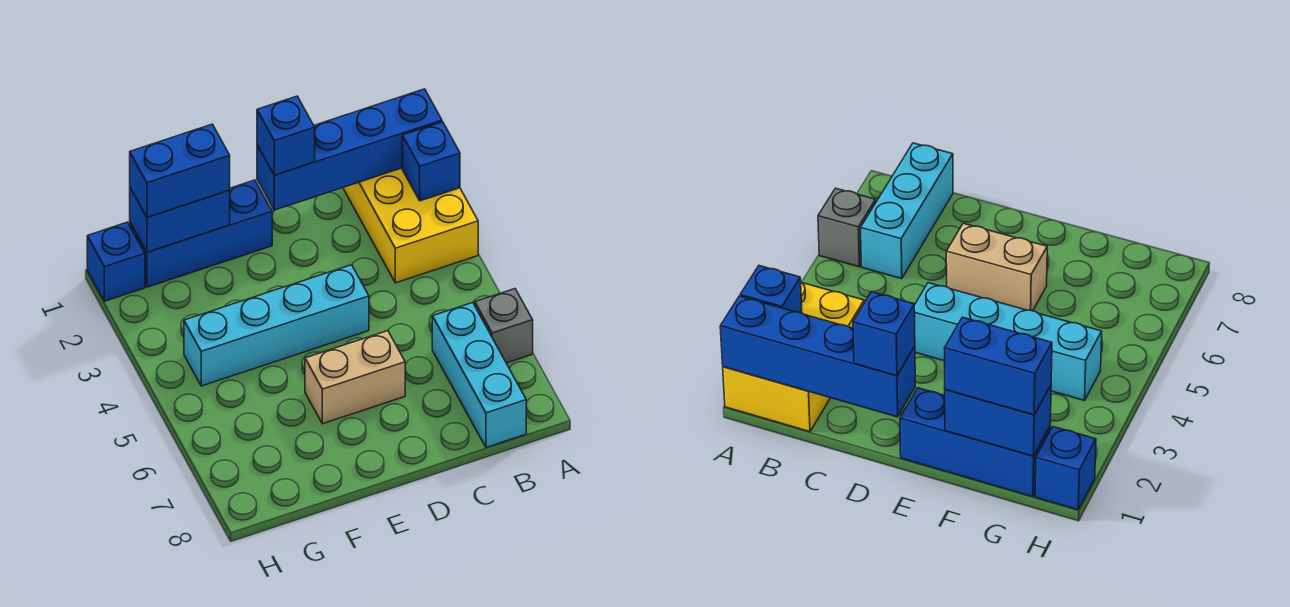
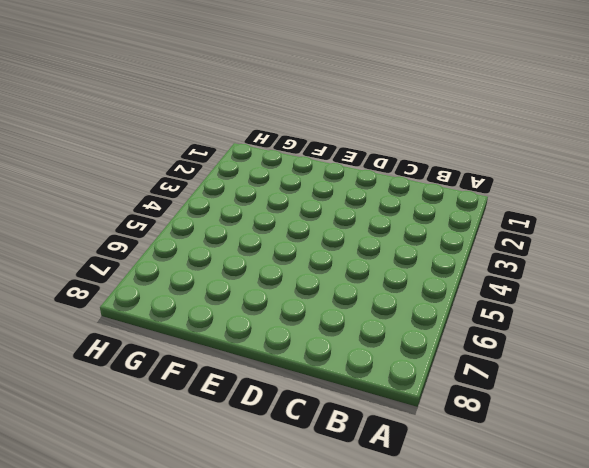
none -> yellow brick A1:B3 level 1
none -> grey brick A6 level 1
none -> cyan brick B6:B8 level 1

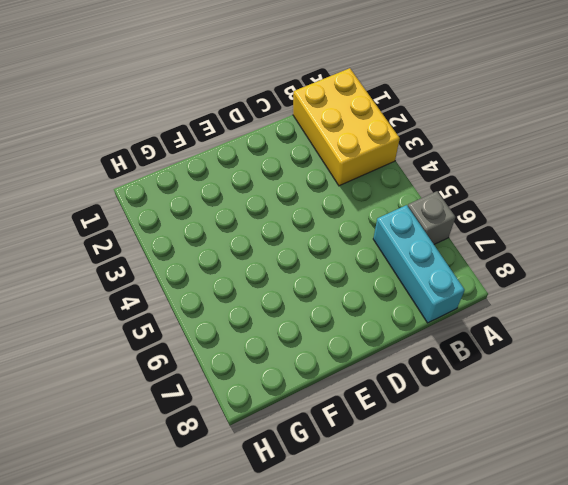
none -> cyan brick D4:G4 level 1
none -> tan brick D6:E6 level 1
none -> blue brick E1:G1 level 1

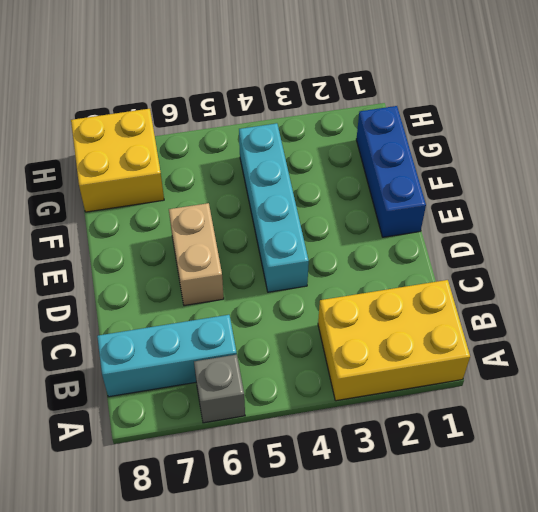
yellow brick G7:H8 level 1 -> none
none -> blue brick H1 level 1
none -> blue brick A1:D1 level 2
none -> blue brick A2 level 2

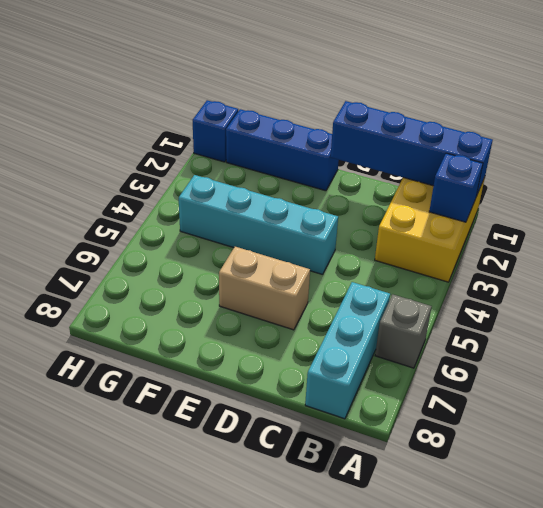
none -> blue brick F1:G1 level 2
none -> blue brick D1 level 3
none -> blue brick F1:G1 level 3

